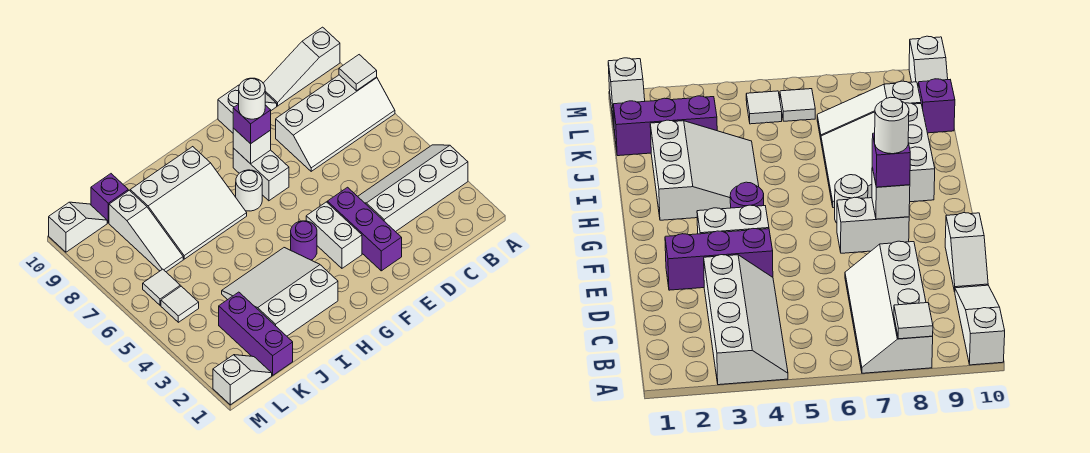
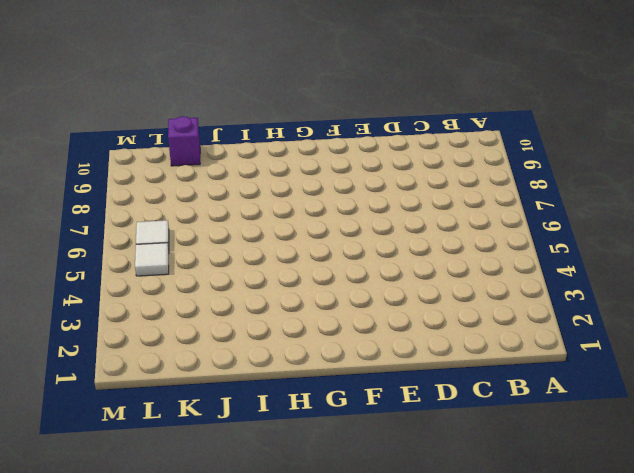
none -> white slope A3:D4 level 1 top 3
none -> white slope A7:D8 level 1 top 8
none -> white slope A10:C10 level 1 top A

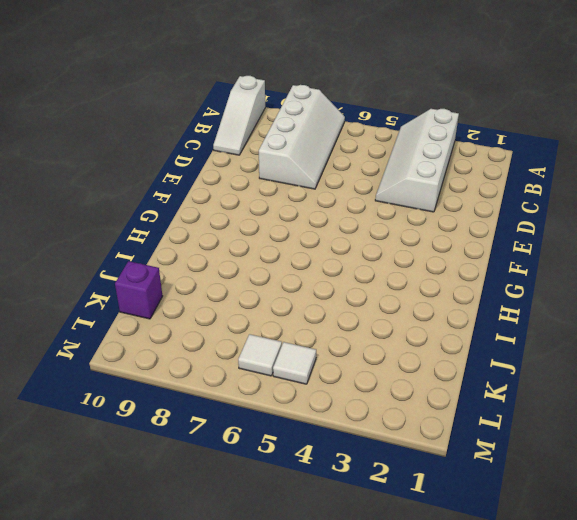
none -> white slope D10:E10 level 1 top E
none -> purple brick E2:E4 level 1
none -> white brick F3:F4 level 1

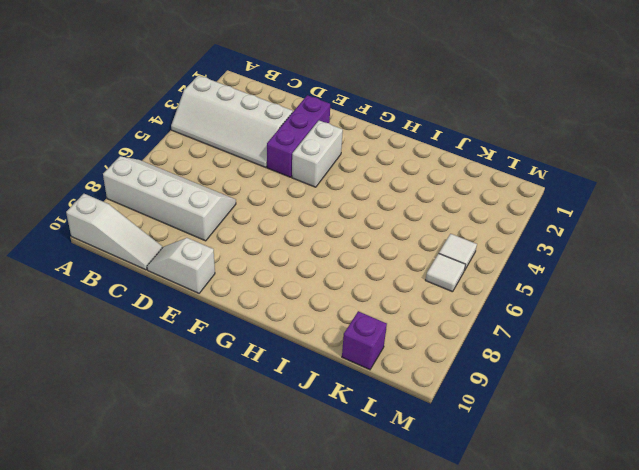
none -> white brick F7:F8 level 1
none -> purple round brick G4 level 1
none -> white round brick G7 level 1

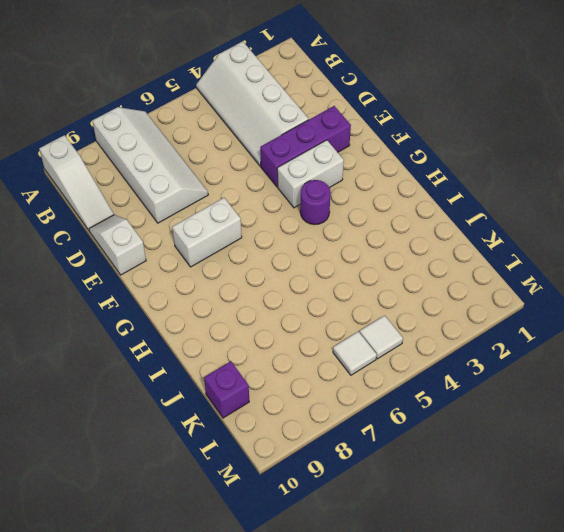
none -> white round brick G7 level 1
none -> white slope H2:J4 level 1 top 2
none -> white slope H7:J9 level 1 top 9

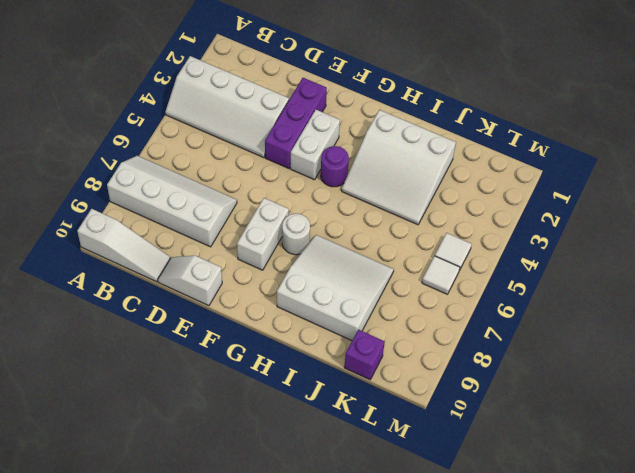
none -> purple brick K1:K3 level 1
none -> white slope K7:K9 level 1 top 9
none -> white slope L1:M1 level 1 top M

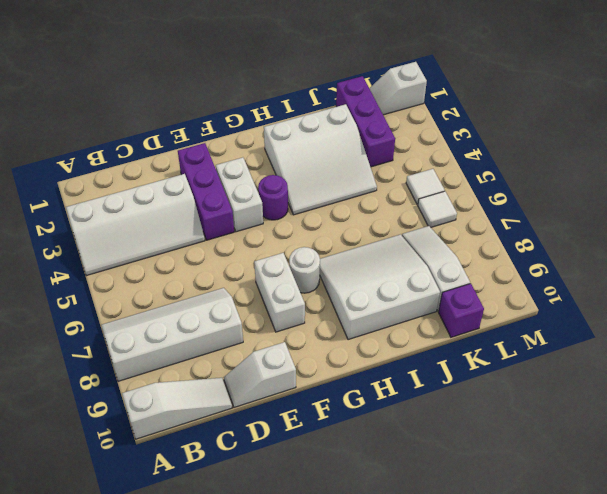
none -> white slope L10:M10 level 1 top M
none -> white tile A8 level 2
none -> white brick F8 level 2

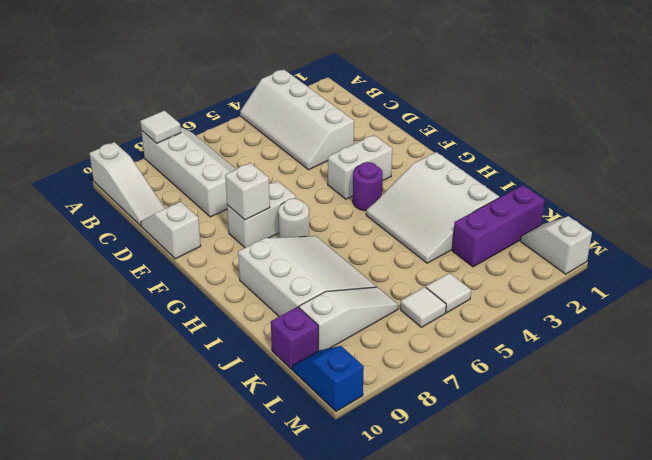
blue slope L10:M10 level 1 top M -> white slope L10:M10 level 1 top M
none -> purple brick E2:E4 level 1
none -> purple brick F8 level 3
none -> white round brick F8 level 4

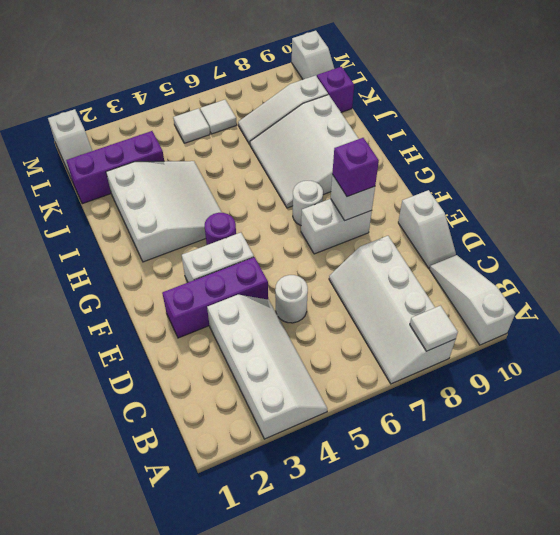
white round brick D5 level 1 -> white round brick F8 level 4

